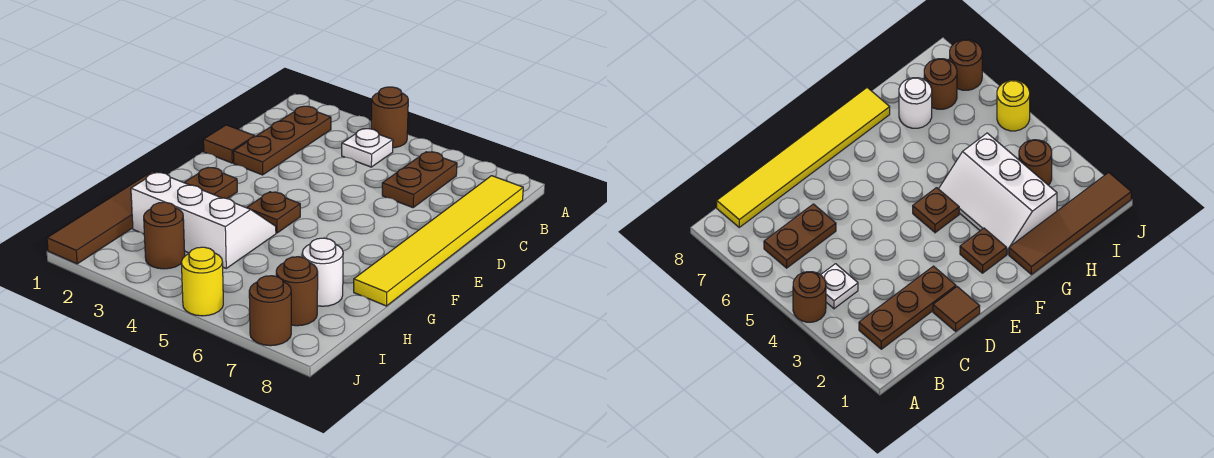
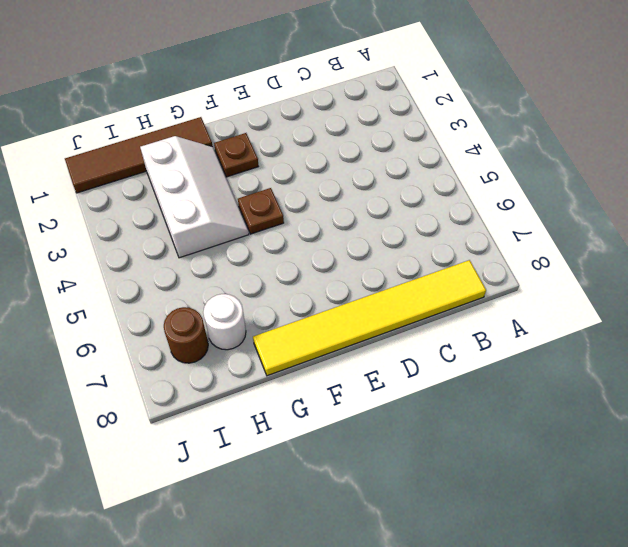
none -> brown round brick A4 level 1
none -> brown plate B2:D2 level 1
none -> white plate B4 level 1

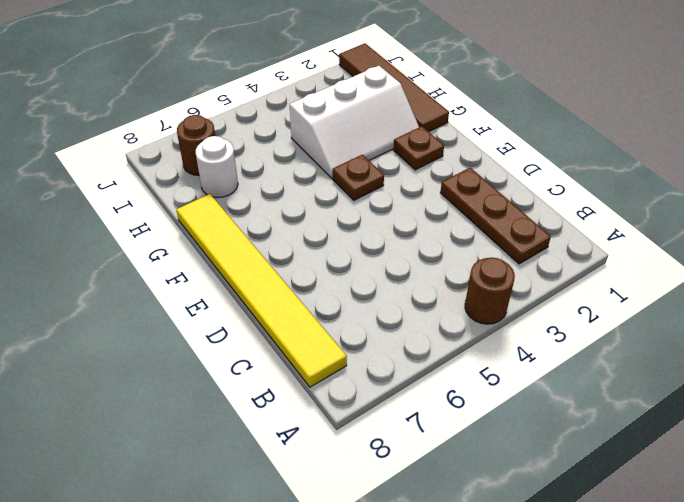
none -> white plate B4 level 1
none -> brown plate B6:C6 level 1
none -> brown tile D1 level 1

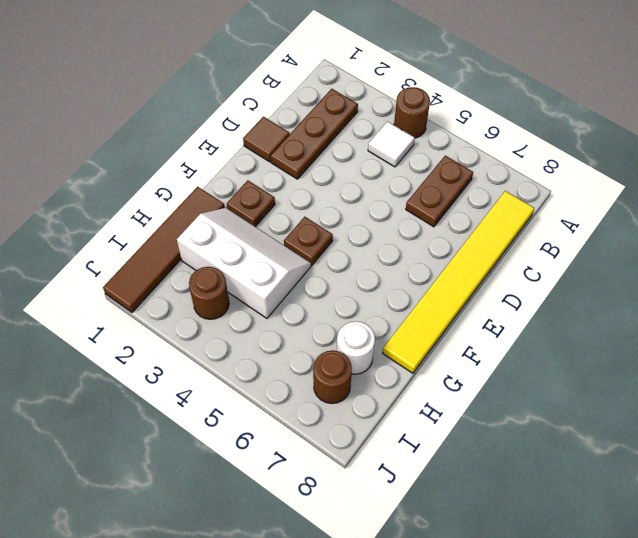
white tile B4 level 1 -> white plate B4 level 1
none -> yellow round brick J5 level 1
none -> brown round brick J7 level 1

